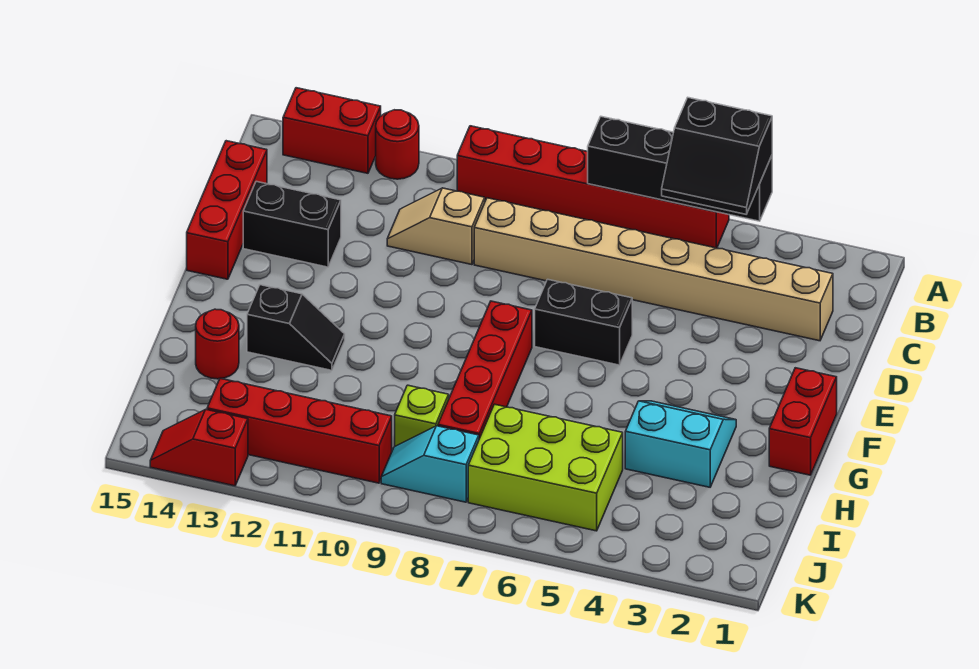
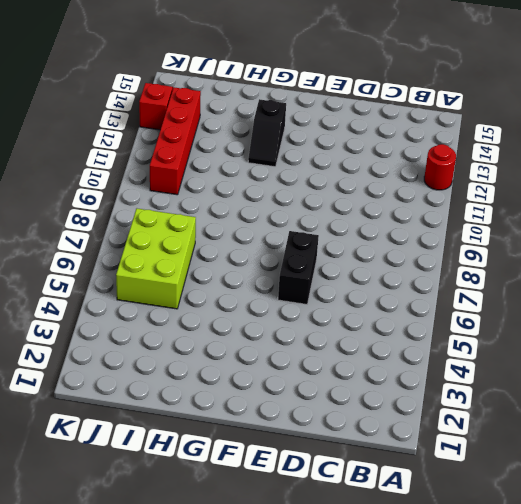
none -> red brick A5:A10 level 1
none -> red brick A13:A14 level 1
none -> tan brick C2:C9 level 1

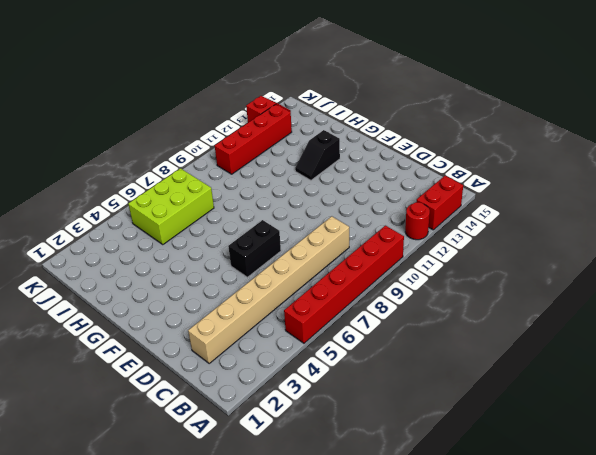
none -> tan slope C10:C11 level 1 top 10
none -> red brick C15:E15 level 1
none -> black brick D13:D14 level 1

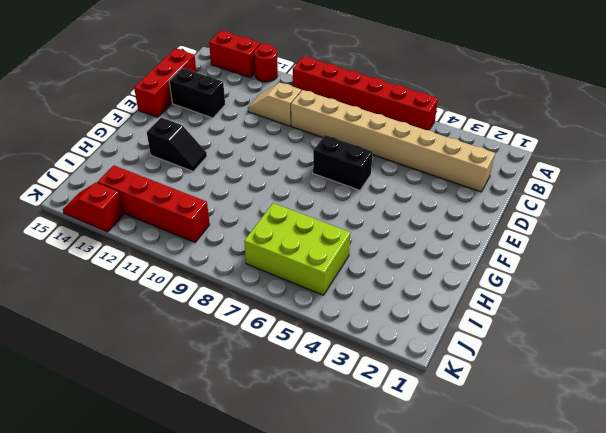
none -> red brick F1:G1 level 1
none -> red brick F8:I8 level 1
none -> cyan slope G3:H4 level 1 top H

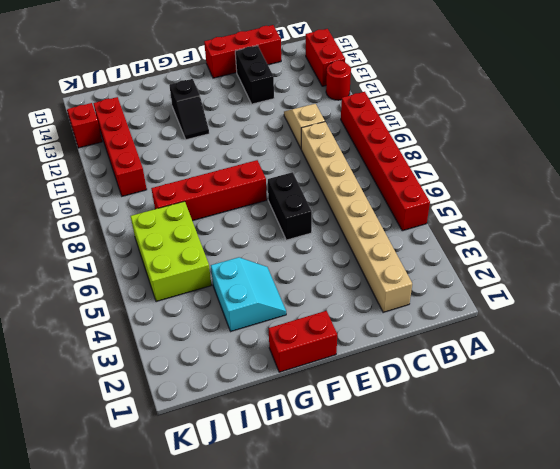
none -> red round brick H14 level 1
none -> lime brick I9 level 1
none -> cyan slope J8:J9 level 1 top 8

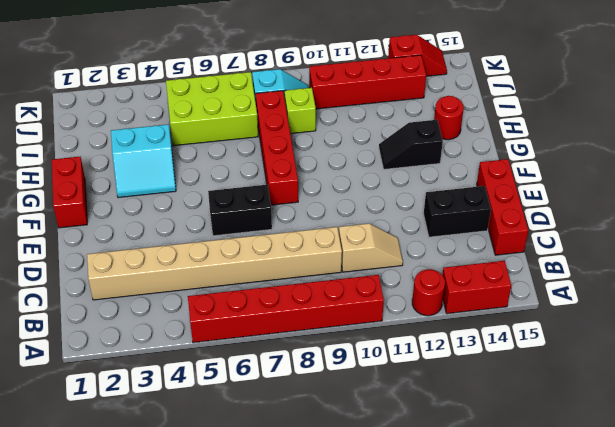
none -> black brick A4:A7 level 2
none -> black slope A4:B5 level 3 top A

